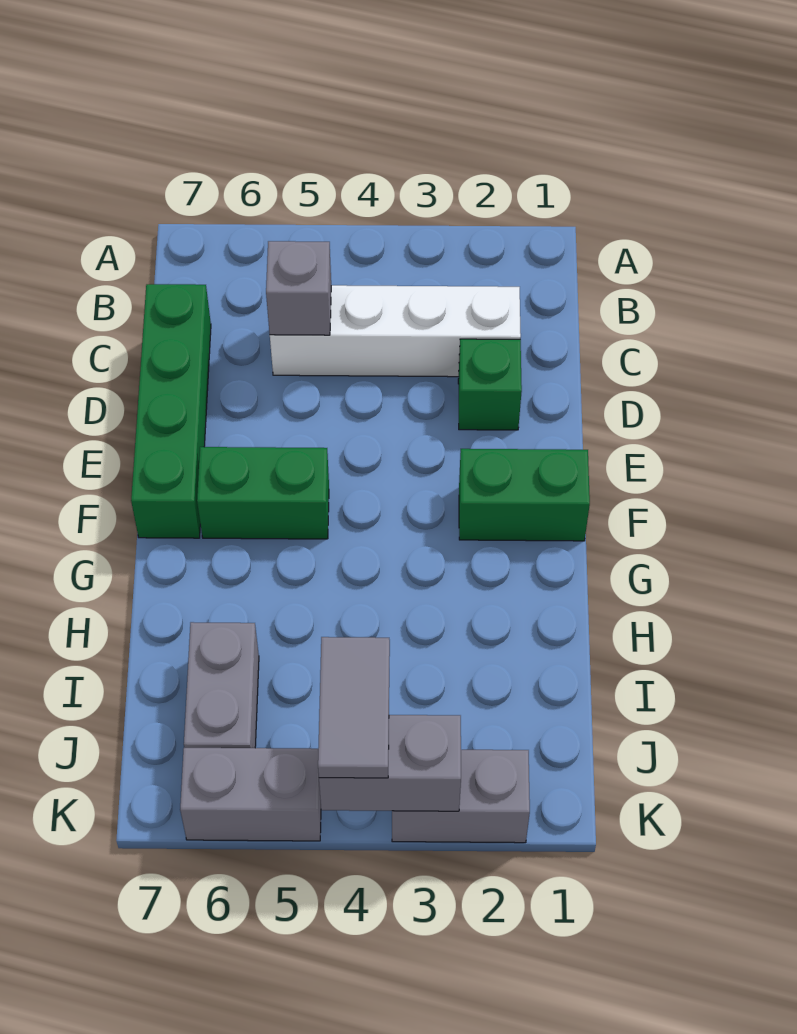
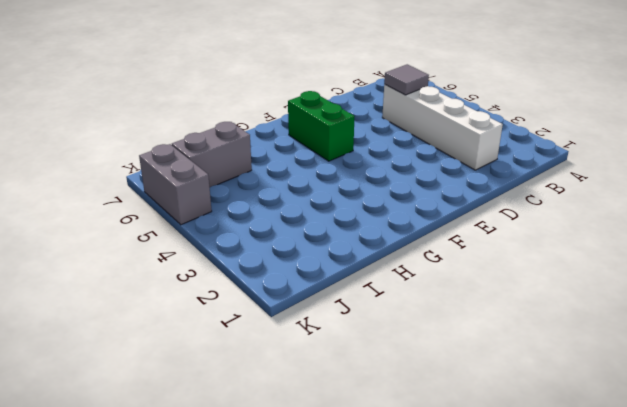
grey tile C5 level 2 -> grey brick C5 level 2
none -> green brick C7:F7 level 1
none -> green brick D2 level 1

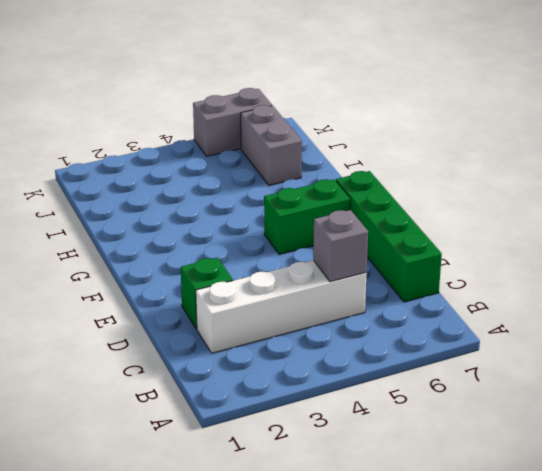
none -> green brick F1:F2 level 1
none -> grey brick K2:K3 level 1

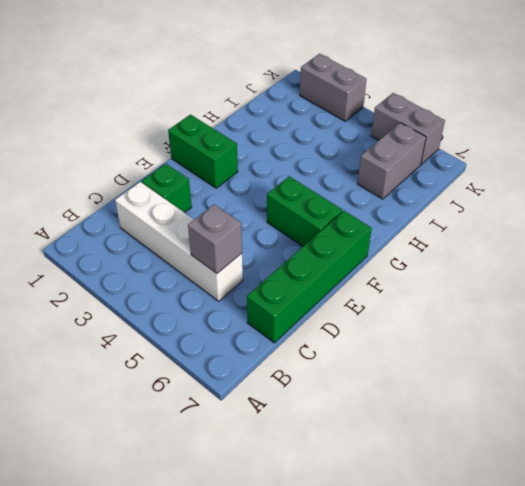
none -> grey brick K3:K4 level 2
none -> grey tile J4:K4 level 3

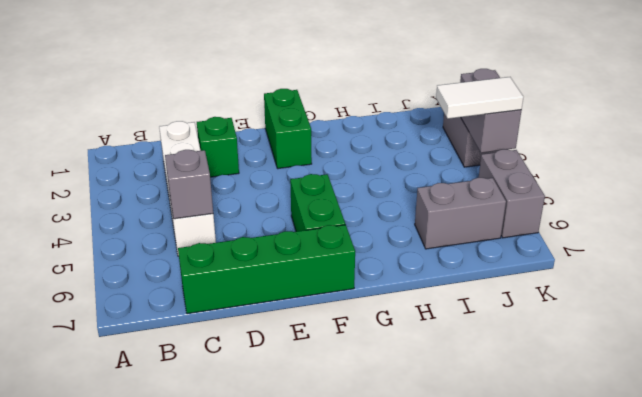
white tile J4:K4 level 3 -> grey tile J4:K4 level 3

